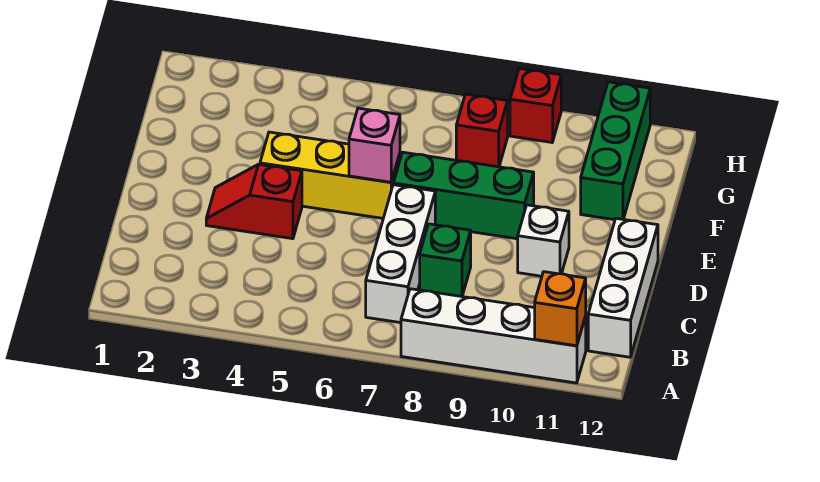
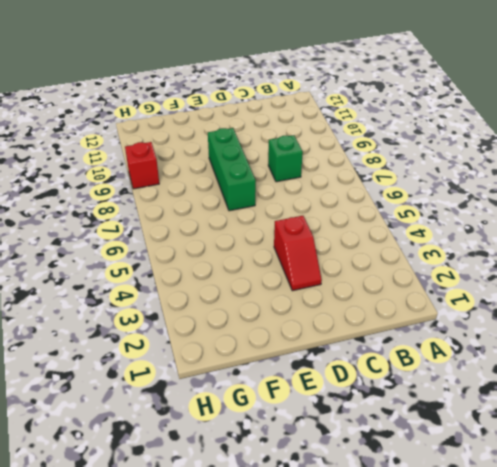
none -> white brick A8:A11 level 1
none -> white brick B7:D7 level 1
none -> white brick B12:D12 level 1

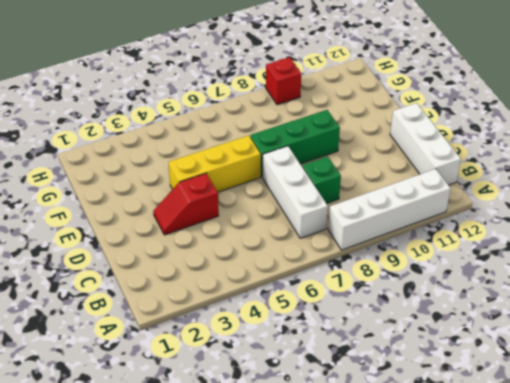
none -> white brick D10 level 1
none -> green brick F11:H11 level 1
none -> red brick G8 level 1

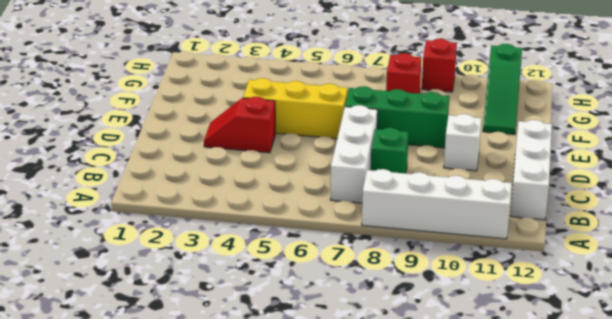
green slope F11:H11 level 1 top H -> green brick F11:H11 level 1
none -> orange brick A11 level 2
none -> pink brick E6 level 2

